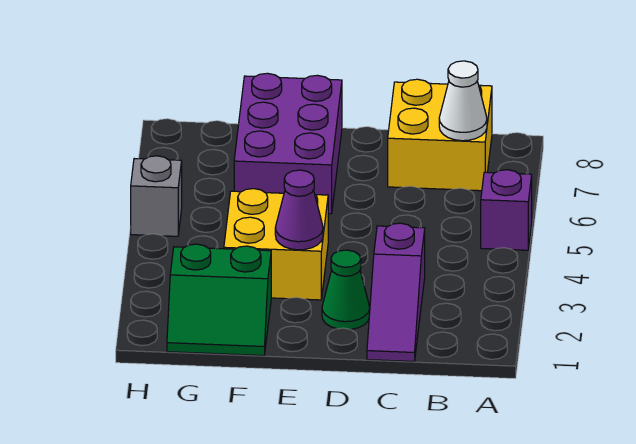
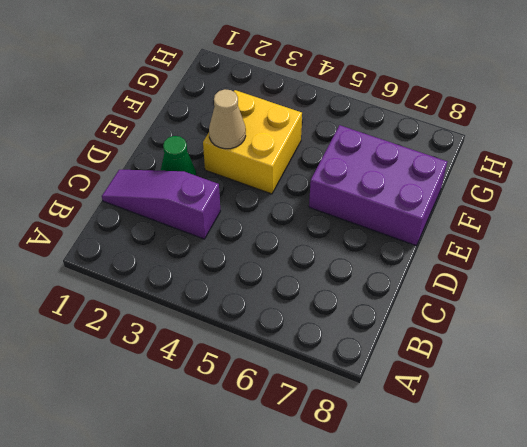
tan cone E3 level 2 -> purple cone E3 level 2
none -> purple brick A5 level 1
none -> yellow brick B7:C8 level 1

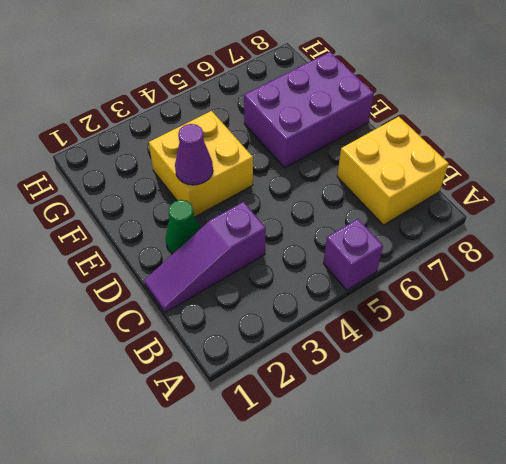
none -> green slope F1:G2 level 1 top 2
none -> grey brick H5 level 1

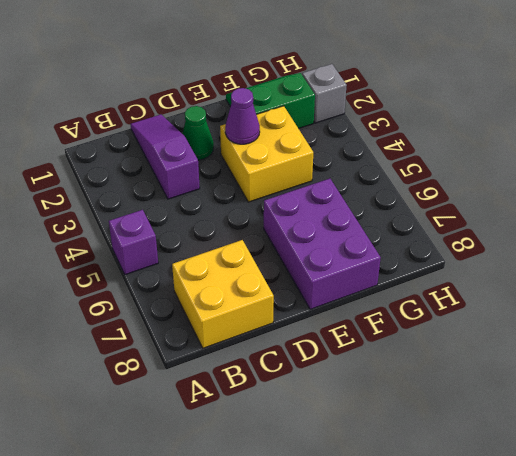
grey brick H2 level 1 -> grey brick H5 level 1
none -> white cone B7 level 2

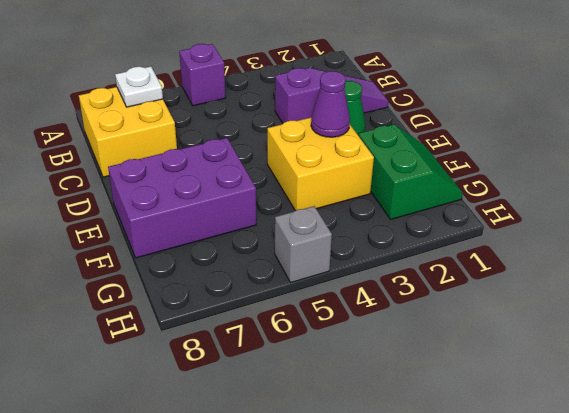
white plate B7 level 2 -> white cone B7 level 2

